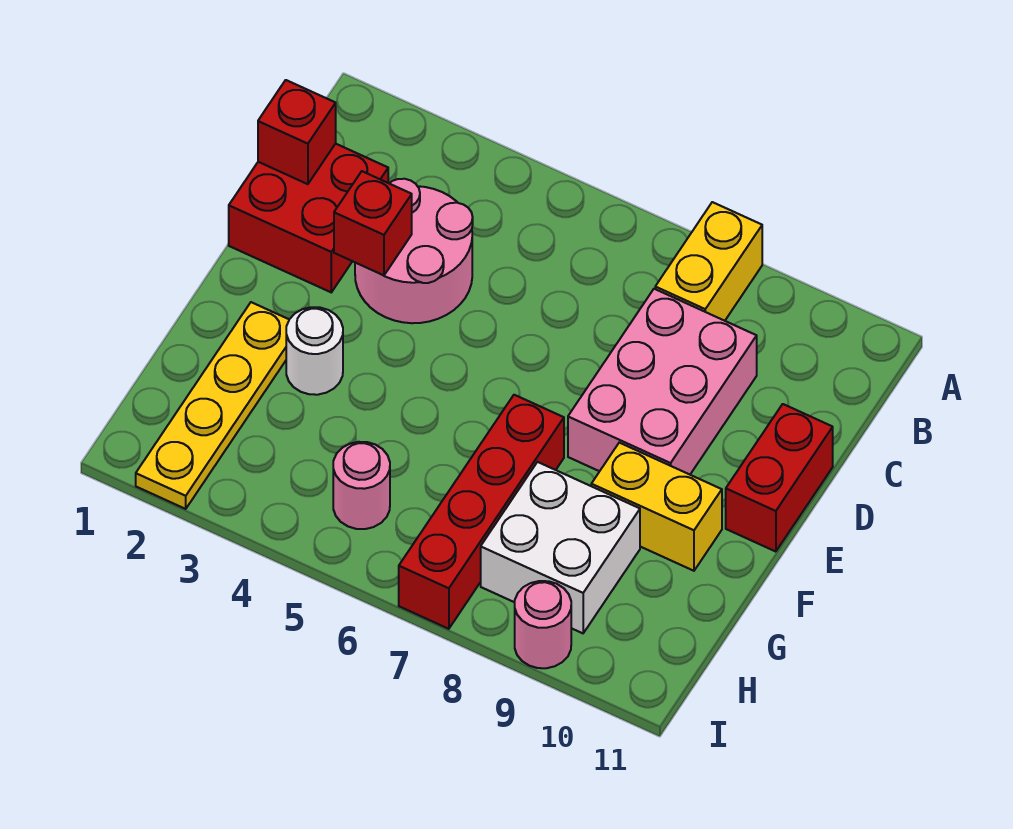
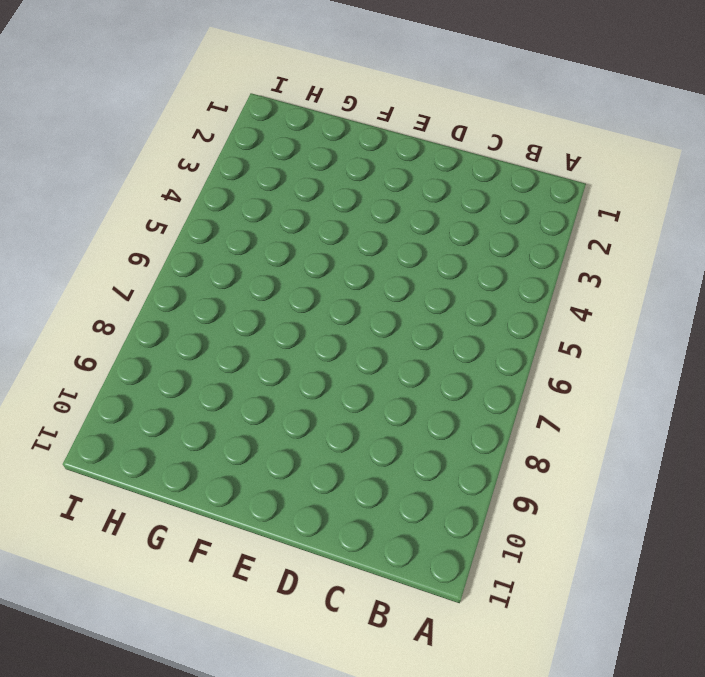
none -> yellow brick A8:B8 level 1
none -> red brick C1:D2 level 1
none -> pink round brick C3:D4 level 1

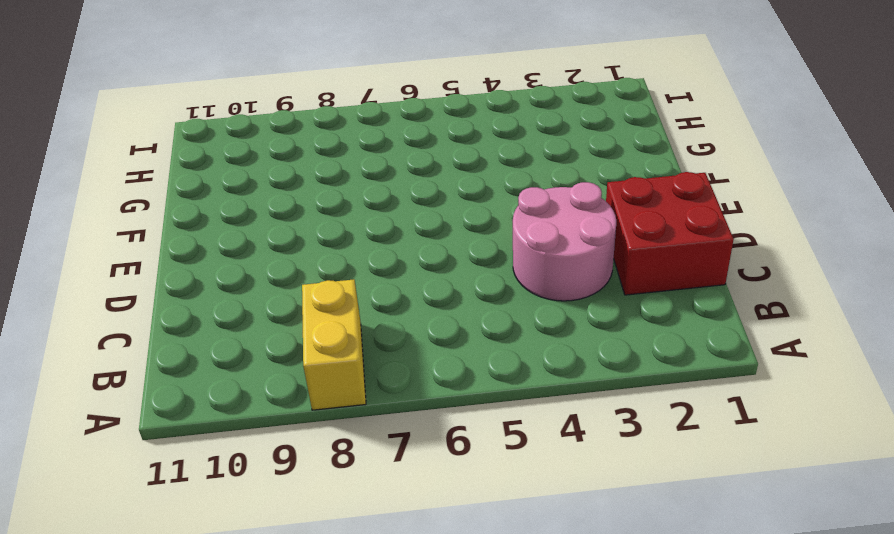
none -> pink brick C8:E9 level 1
none -> red brick D11:E11 level 1
none -> yellow plate F2:I2 level 1

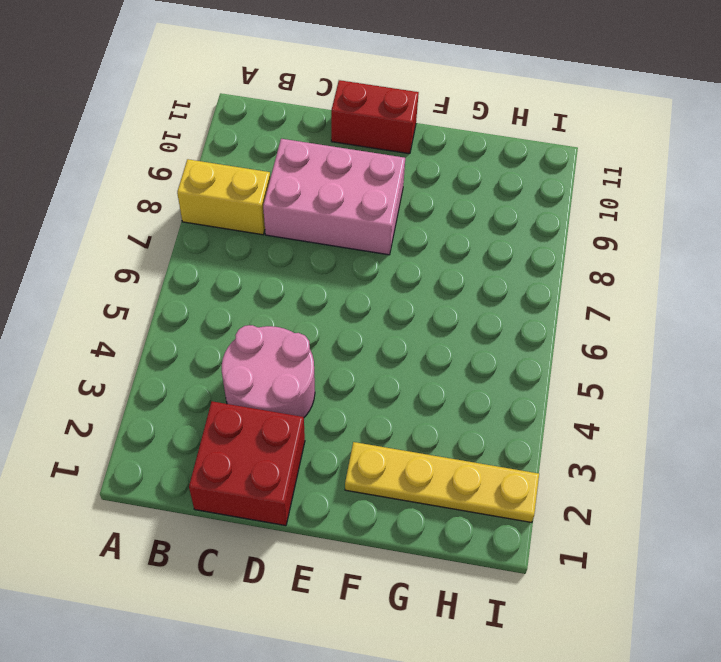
none -> white round brick F3 level 1
none -> red brick F7:I7 level 1
none -> yellow brick F9:F10 level 1

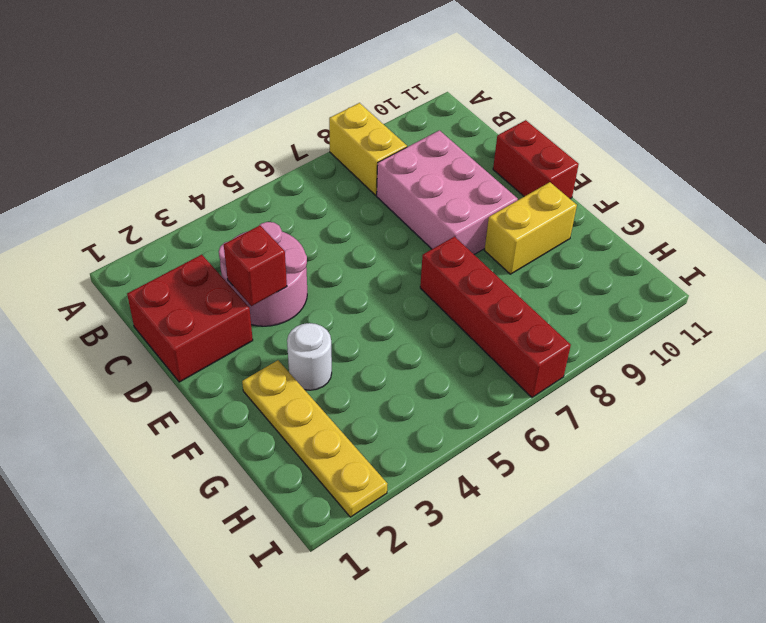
none -> white brick G8:H9 level 1
none -> pink round brick H5 level 1
none -> pink round brick I9 level 1

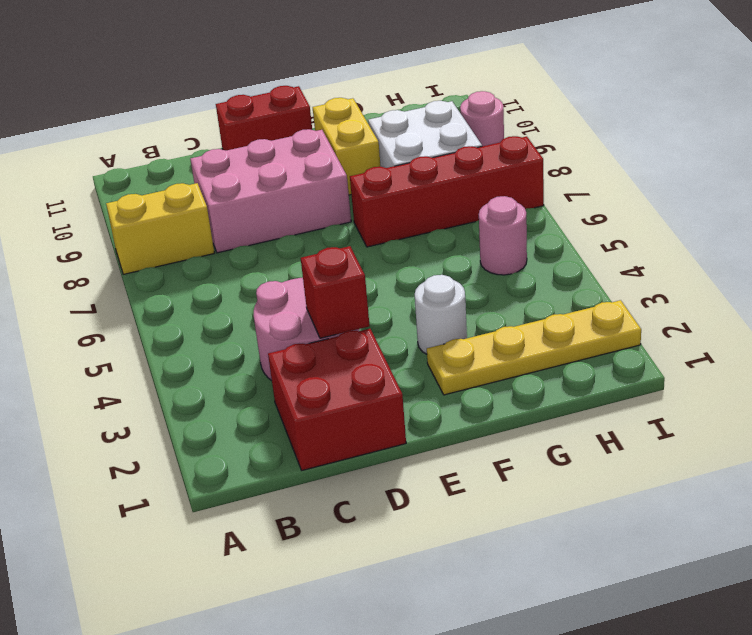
none -> red brick C1 level 2

